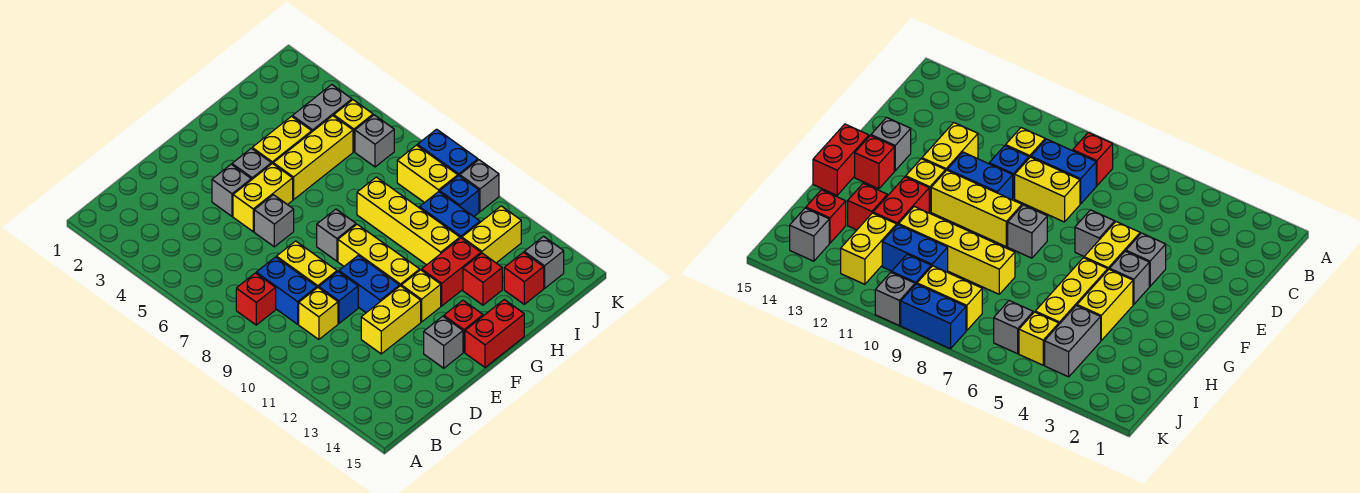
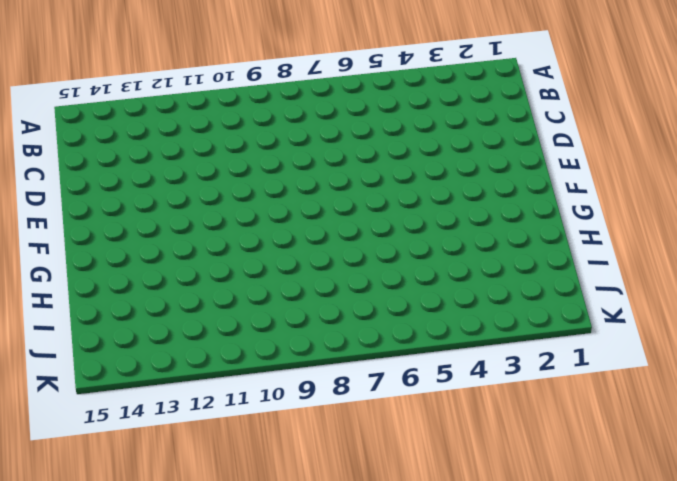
none -> red brick B8 level 1
none -> blue brick C8:C9 level 1
none -> yellow brick C10 level 1
none -> yellow brick D8:D9 level 1

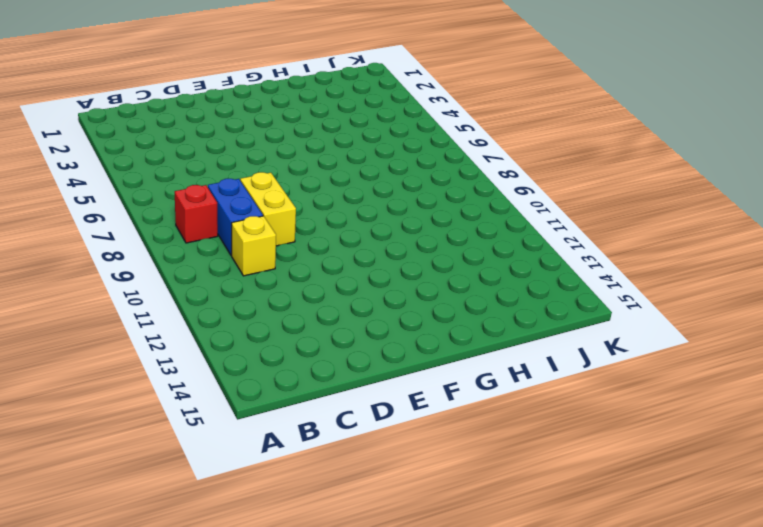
none -> blue brick D10 level 1
none -> yellow brick D12:E12 level 1
none -> grey brick E4 level 1
none -> yellow brick E5:F5 level 1

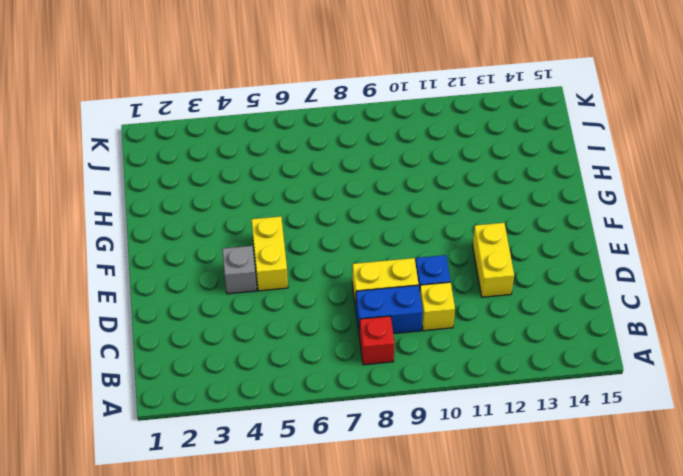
none -> grey brick E6 level 1
none -> blue brick E10:E11 level 1
none -> grey brick E14 level 1
none -> grey brick F4 level 1

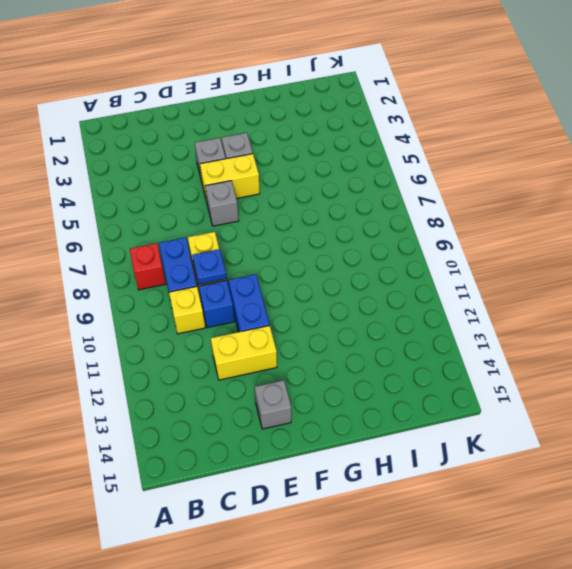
blue plate D9 level 2 -> none
none -> grey brick F8 level 1
none -> yellow brick F9:F11 level 1
none -> yellow brick F12 level 1
none -> red brick F14 level 1

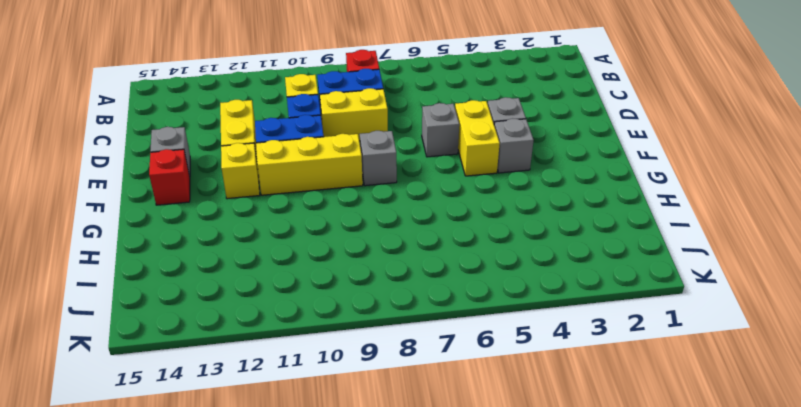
none -> red brick F15:G15 level 1
none -> yellow brick G4:H4 level 1
none -> yellow brick G5:I5 level 1
none -> red brick G12:H12 level 1

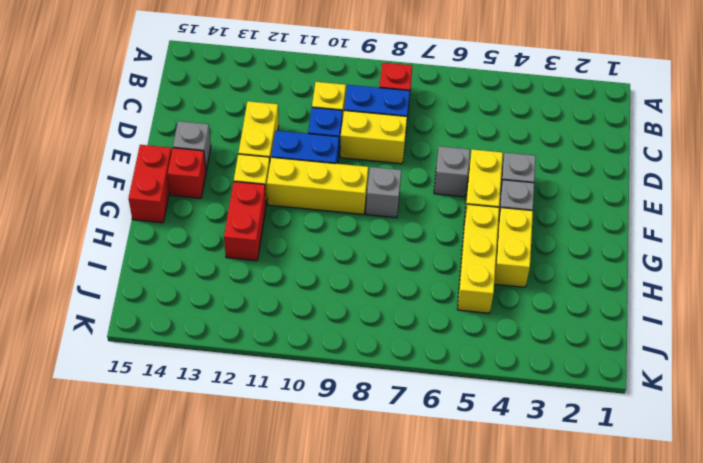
none -> yellow brick H8:H11 level 1
none -> red brick H13 level 1
none -> grey brick I4:J4 level 1
none -> blue brick I10:I11 level 1

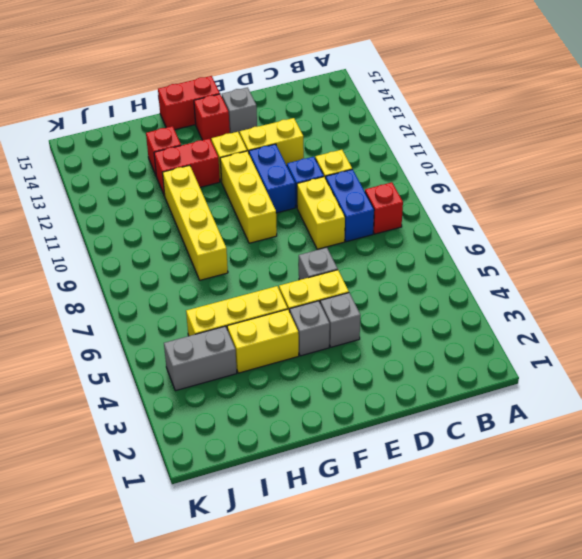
none -> grey brick F8 level 1
none -> blue brick I10:I11 level 1
none -> yellow brick I12:J12 level 1
none -> red brick I14 level 1

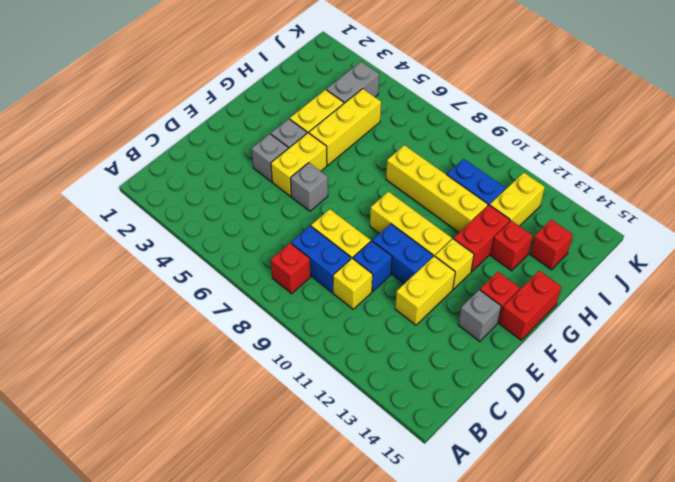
none -> grey brick F8 level 1
none -> yellow brick J5 level 1
none -> grey brick J6 level 1
none -> yellow brick J8:J9 level 1

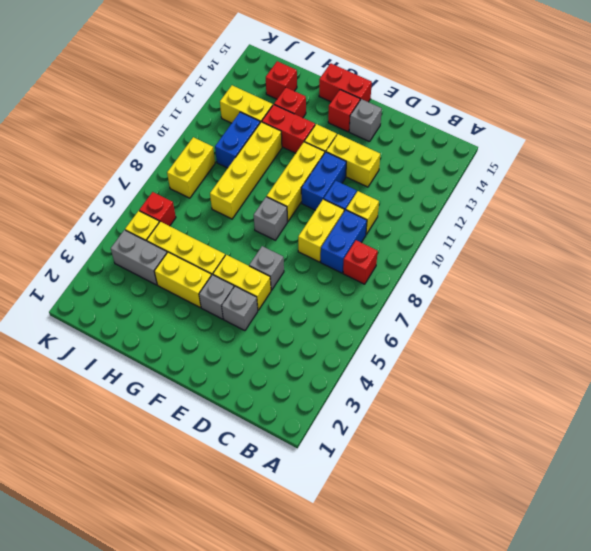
red brick J6 level 1 -> grey brick J6 level 1
none -> blue brick J10 level 1
none -> grey brick J14 level 1
none -> blue brick K8:K9 level 1
none -> grey brick K10 level 1

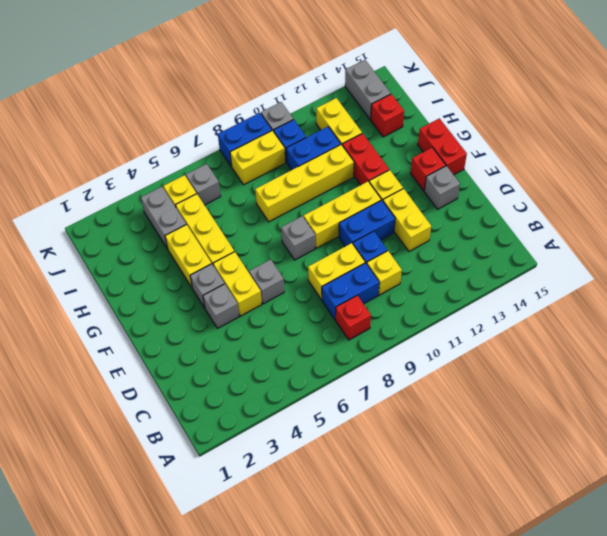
grey brick J14:K14 level 1 -> grey brick J14 level 1
none -> red brick H13 level 1

